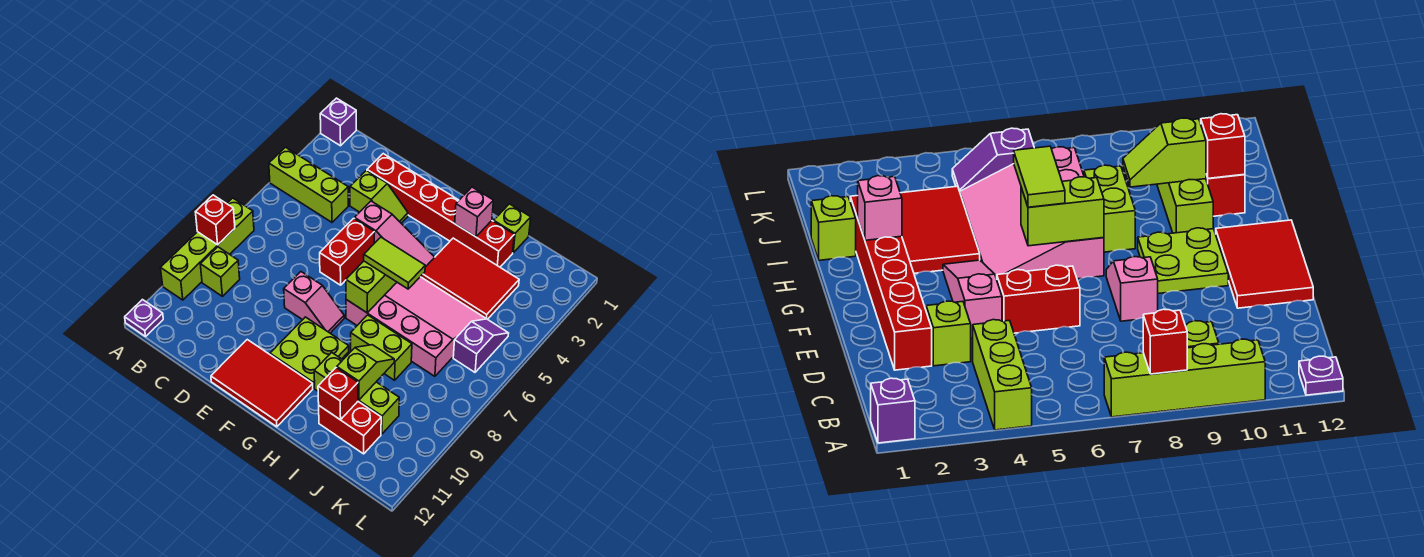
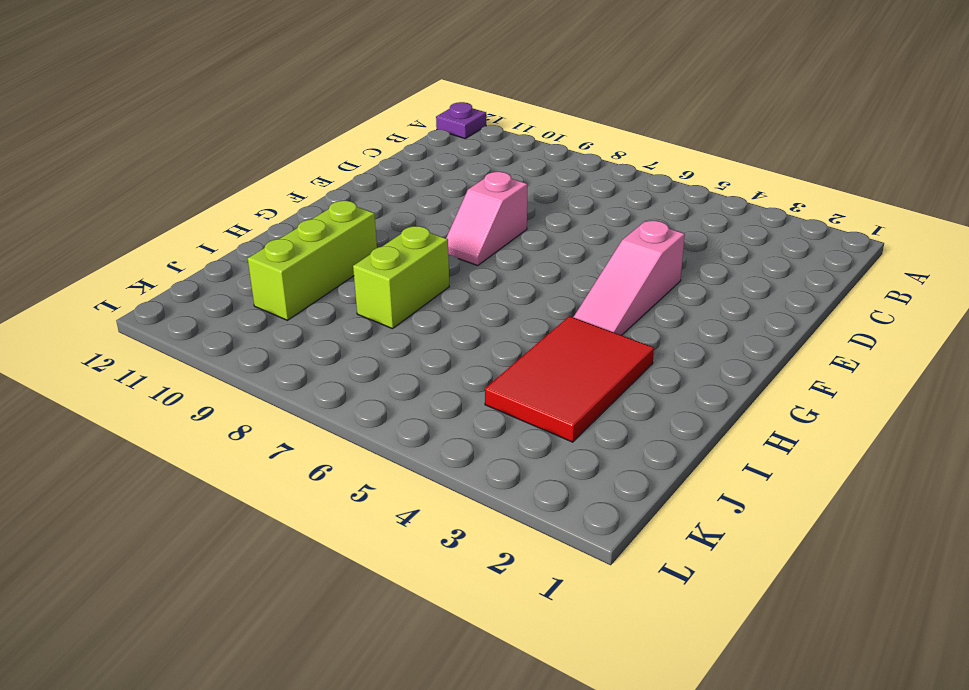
none -> purple brick A1 level 1
none -> lime brick A4:C4 level 1
none -> lime brick A7:A10 level 1

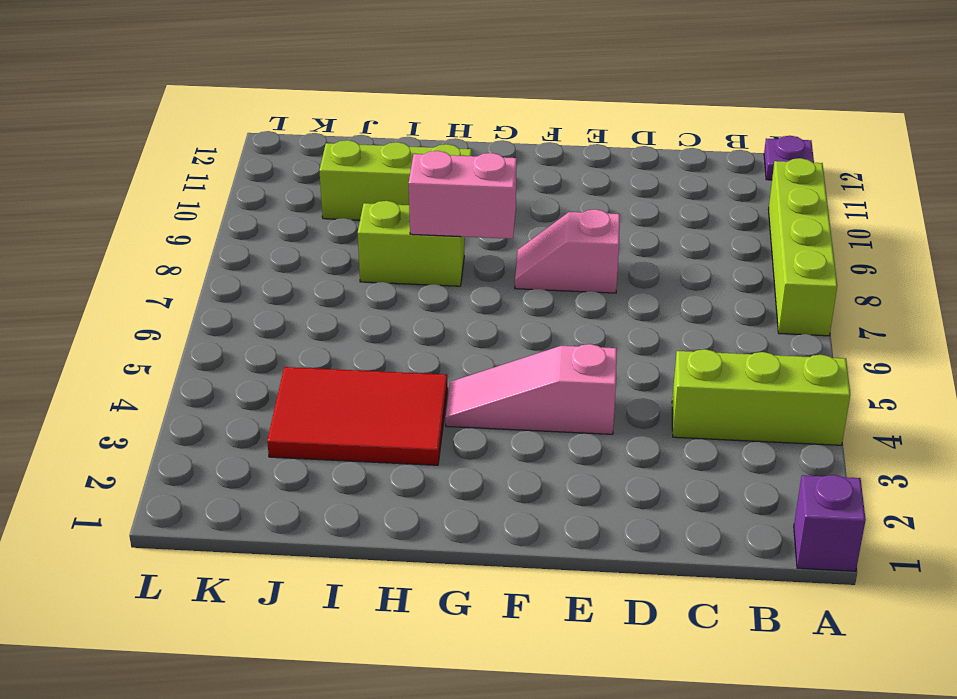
pink brick G8:H8 level 2 -> none
none -> lime brick B9 level 1
none -> red brick D2:I2 level 1
none -> lime slope D3:E3 level 1 top D

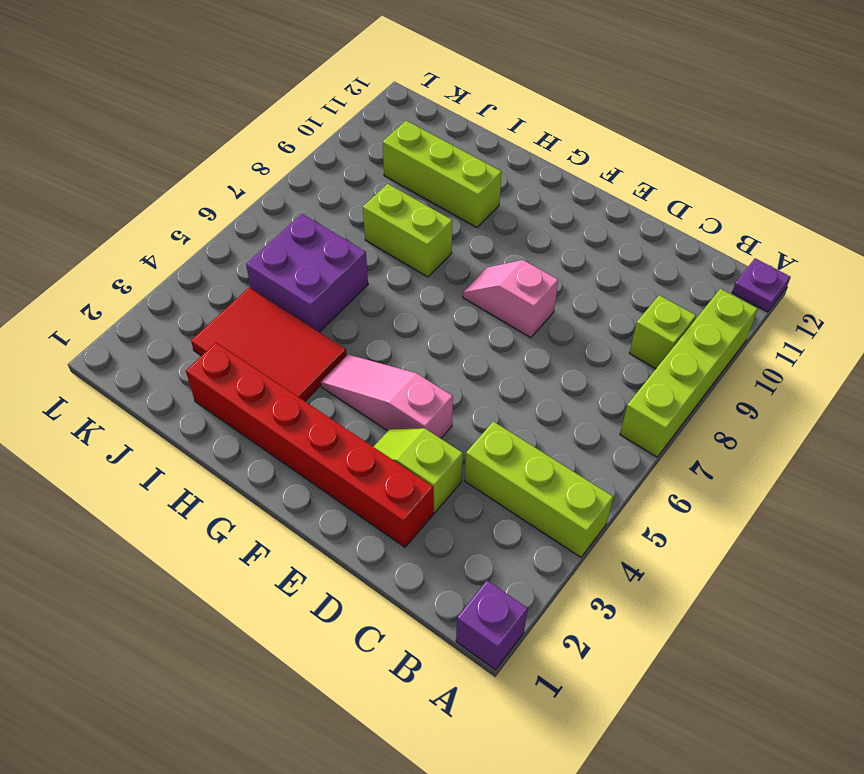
purple brick I5:J6 level 1 -> pink slope G5:J7 level 1 top 7
none -> red brick E5:E6 level 1
none -> red tile E11:G12 level 1
none -> lime plate F9:G10 level 1

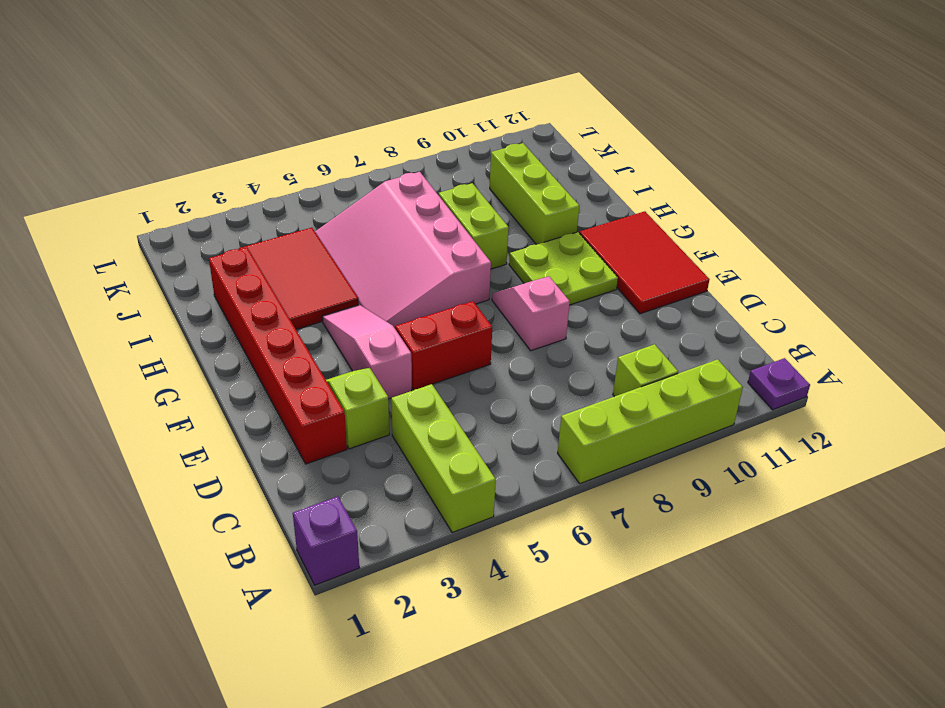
none -> lime brick I1 level 1
none -> red brick I11:J11 level 1
none -> purple slope K5:K6 level 1 top 6

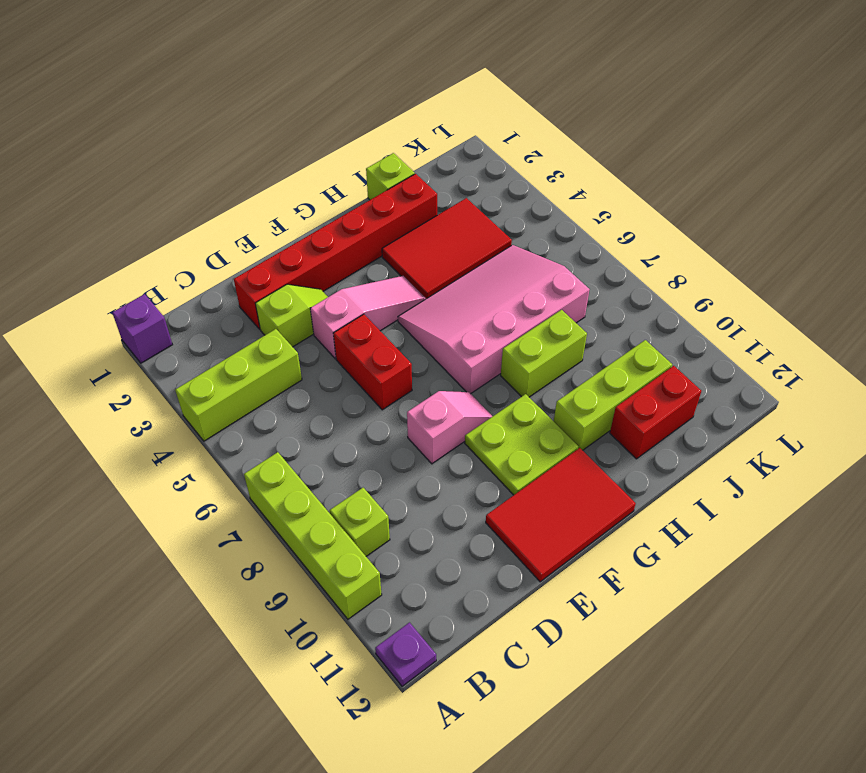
none -> purple slope K5:K6 level 1 top 6
none -> red brick A8 level 2
none -> lime brick G6:G7 level 2

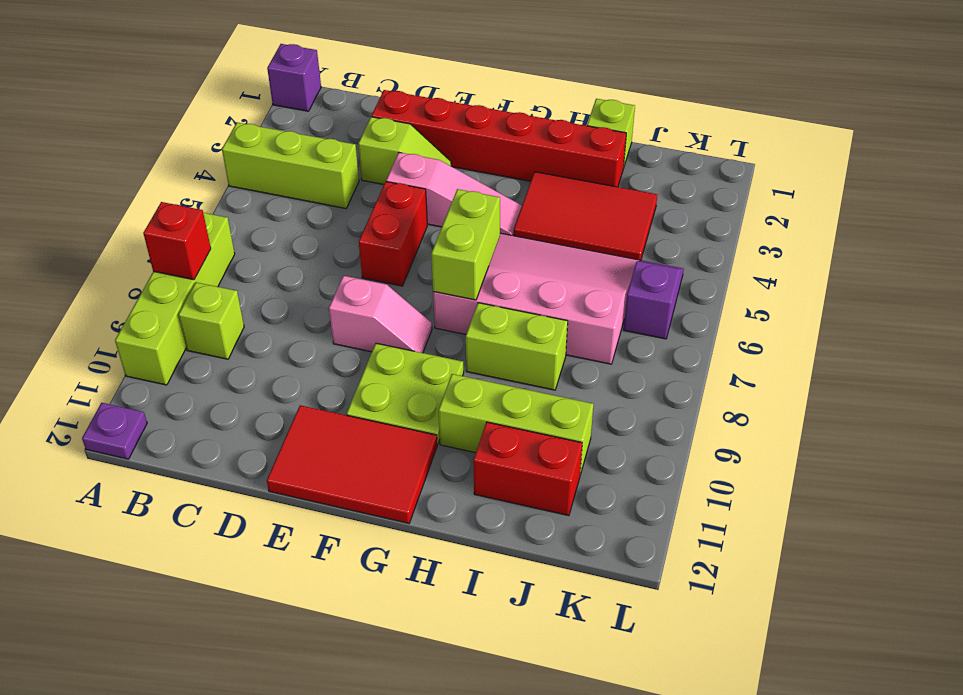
none -> pink brick H2 level 2
none -> lime slope I9:I10 level 2 top 10
none -> red brick I11 level 2

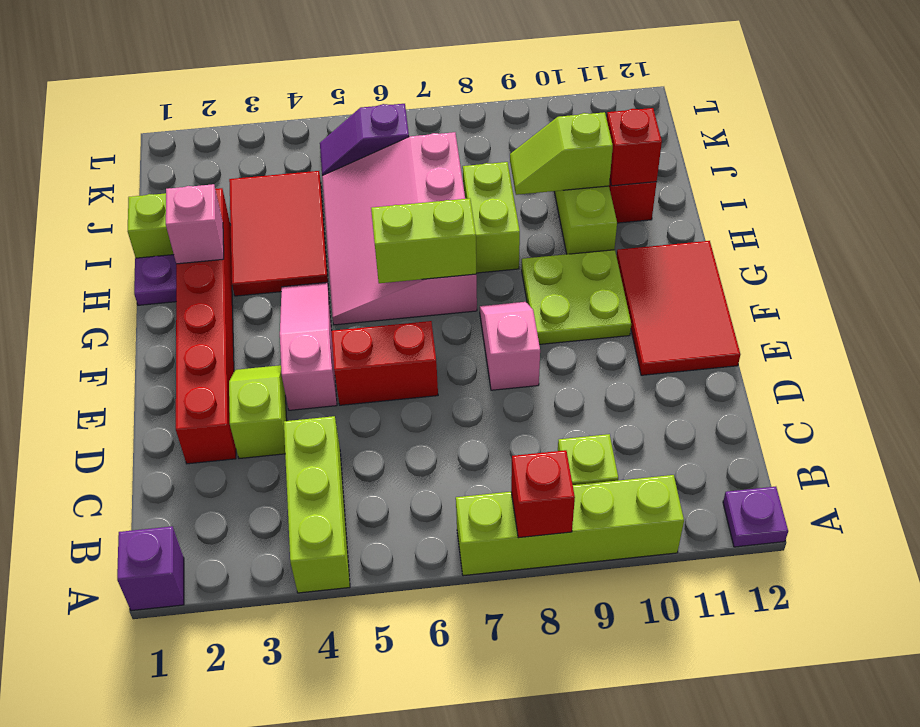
purple plate H1 level 1 -> none
none -> lime tile G6:H6 level 3

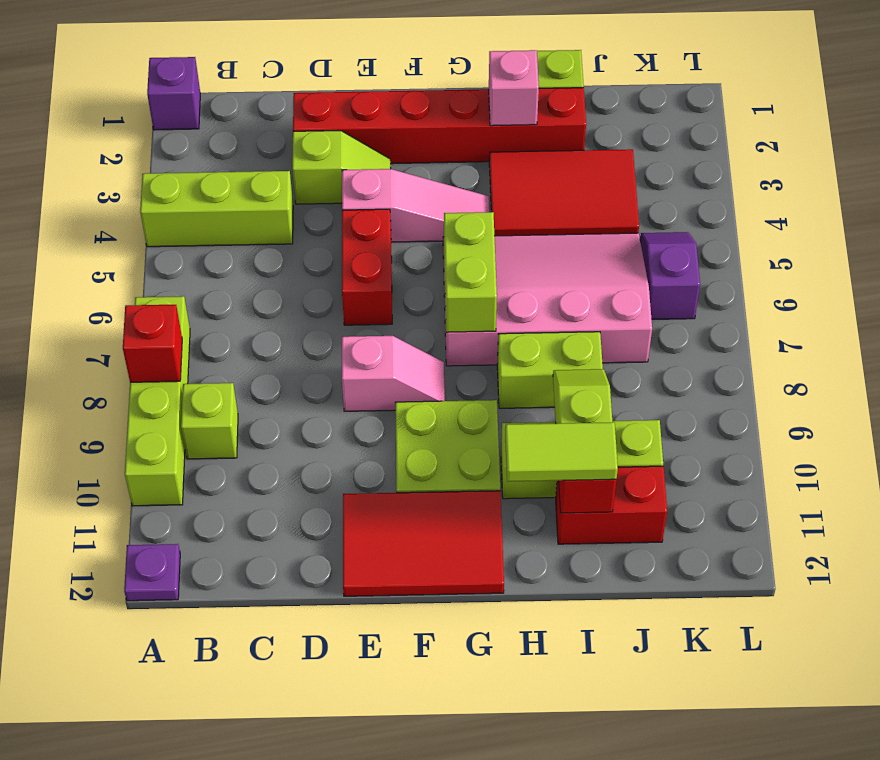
lime tile H11:I11 level 3 -> lime tile G6:H6 level 3

